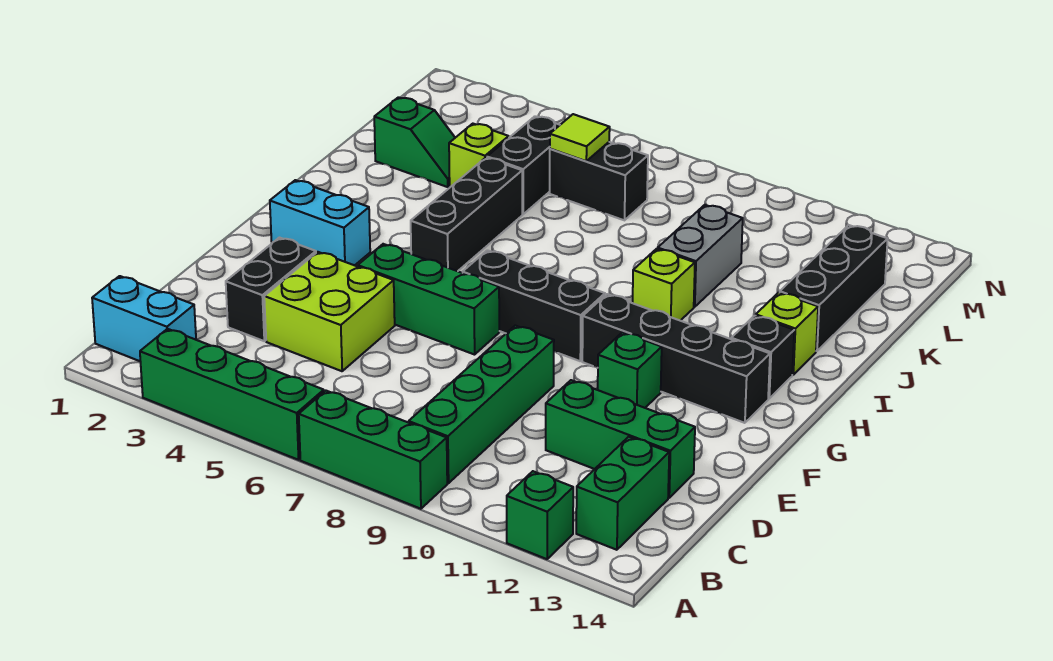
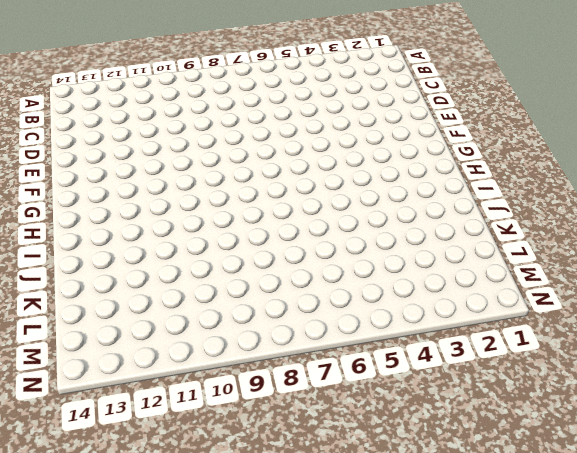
none -> green brick A3:A6 level 1
none -> green brick A7:A9 level 1
none -> green brick A12 level 1

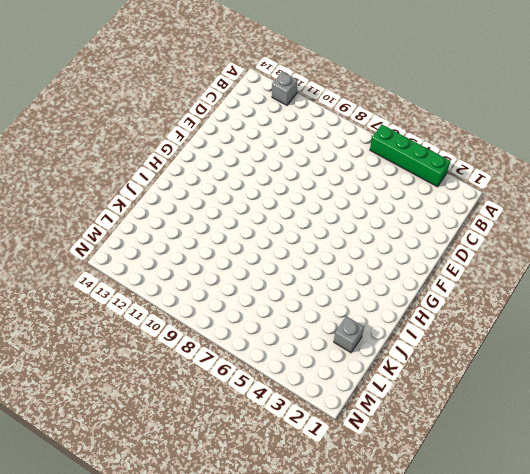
grey brick A12 level 1 -> green brick A12 level 1
grey brick K2 level 1 -> green slope K2:K3 level 1 top 2
none -> green brick A7:A9 level 1
none -> cyan brick B1:B2 level 1
none -> green brick B9:E9 level 1

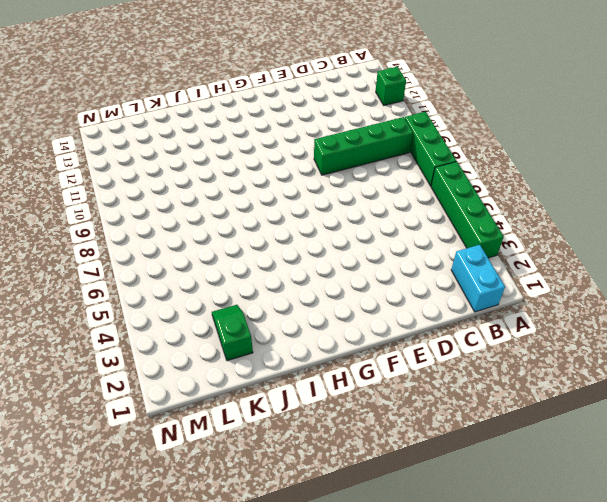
none -> green brick B13:C13 level 1
none -> black brick D3:E3 level 1
none -> lime brick D4:E5 level 1

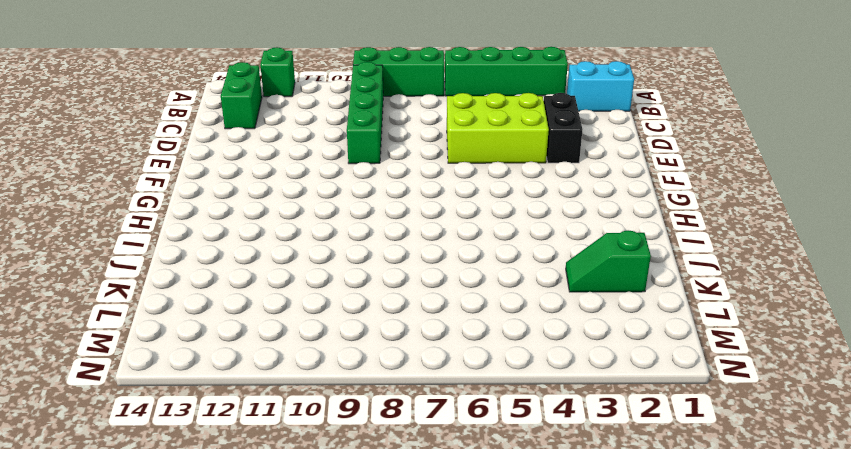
lime brick D4:E6 level 1 -> lime brick D4:E5 level 1
none -> green brick D11:D13 level 1
none -> green brick F5:F7 level 1
none -> green brick F11 level 1

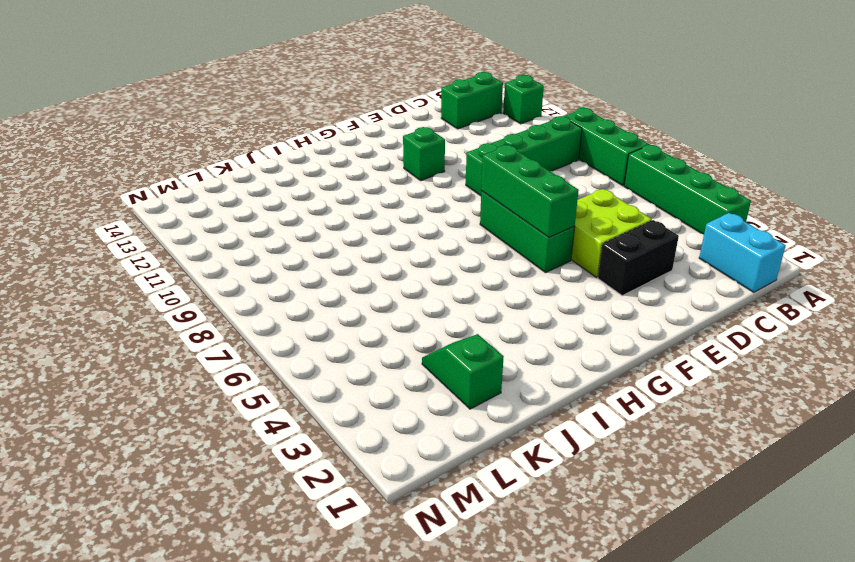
green brick F5:F7 level 2 -> green brick D11:D13 level 1
none -> cyan brick G2:G3 level 1
none -> black brick G7:G9 level 1
none -> black brick G10:G13 level 1

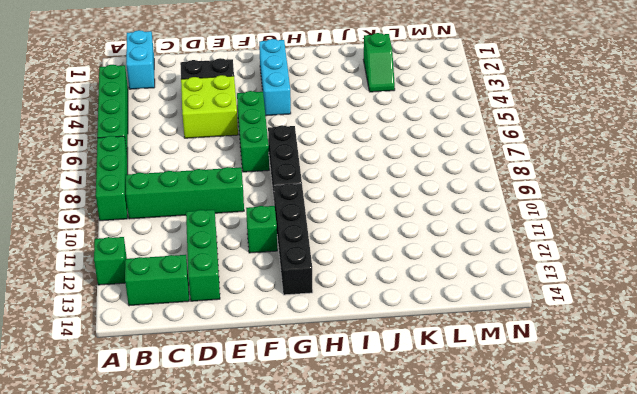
cyan brick G2:G4 level 1 -> cyan brick G2:G3 level 1
none -> black brick H5:J5 level 1
none -> black brick H13 level 1
none -> lime brick I10 level 1

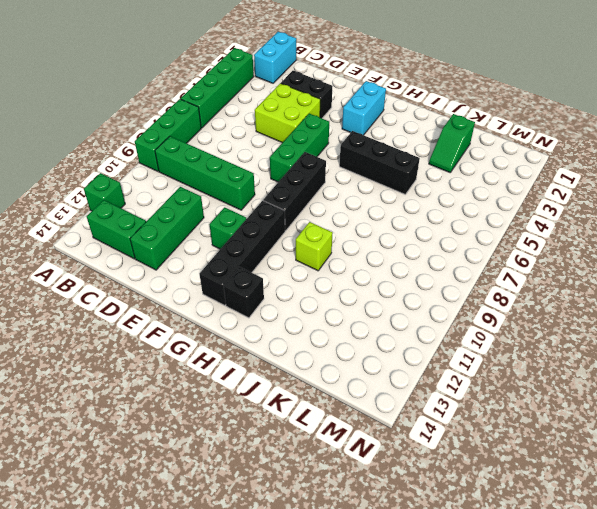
none -> lime brick I13 level 1
none -> grey brick J10:K10 level 1
none -> black brick J13:L13 level 1

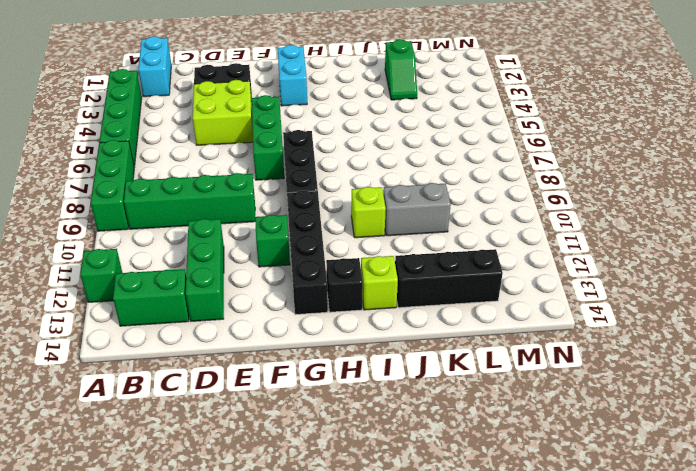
none -> black brick H5:J5 level 1
none -> lime brick K4 level 1
none -> black brick K5:L5 level 1

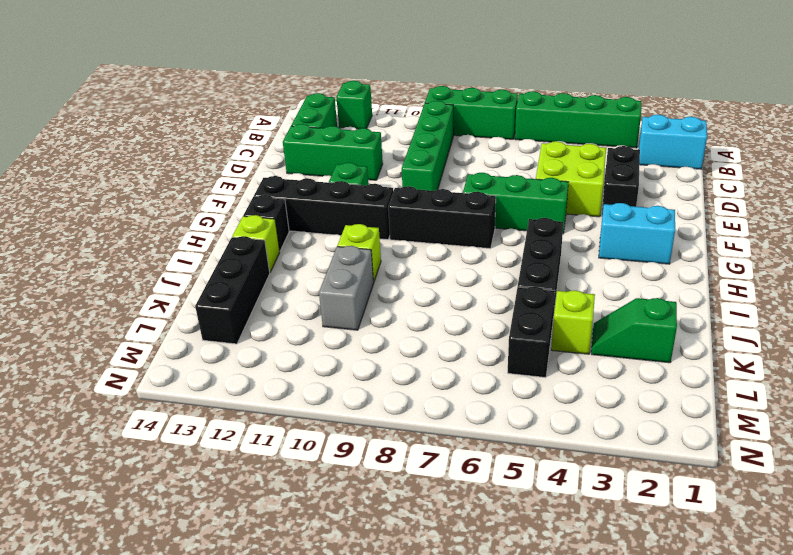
none -> black brick L6:L7 level 1
none -> lime tile L6 level 2

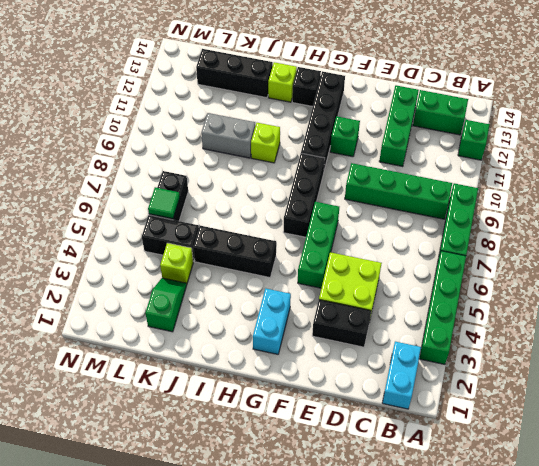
green tile L6 level 2 -> lime tile L6 level 2

